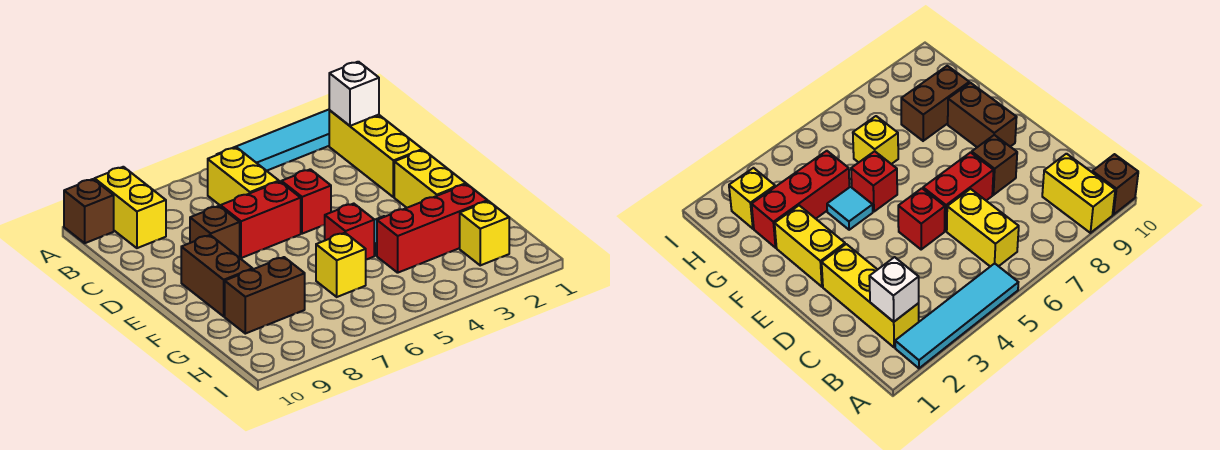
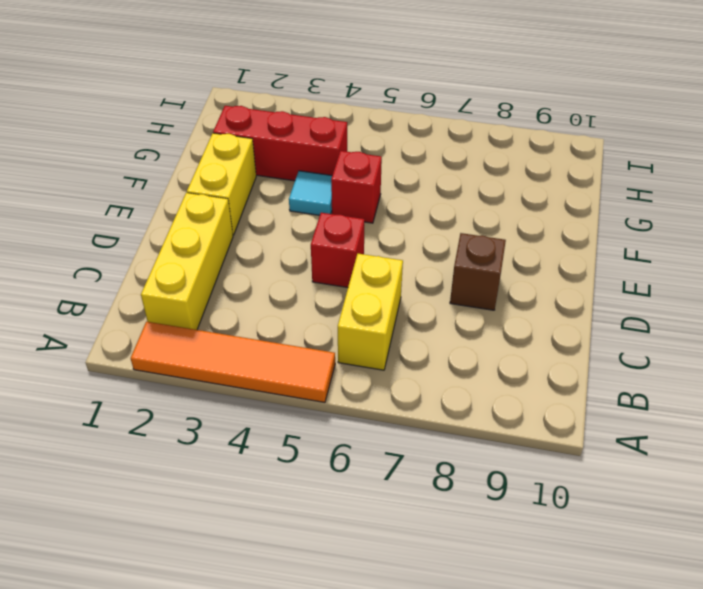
orange tile A2:A5 level 1 -> cyan tile A2:A5 level 1
none -> yellow brick A9:B9 level 1
none -> brown brick A10 level 1
none -> red brick D6:D7 level 1

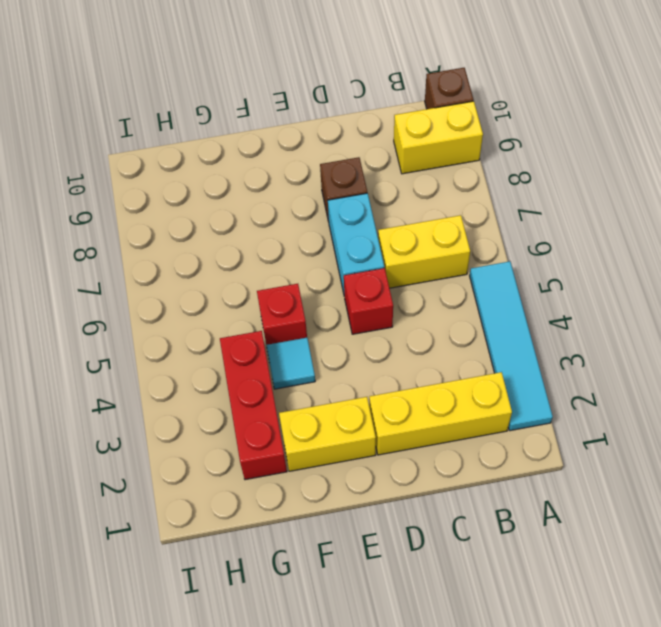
cyan brick D6:D7 level 1 -> red brick D6:D7 level 1
none -> brown brick E9:F9 level 1
none -> yellow brick G6 level 1
none -> brown brick G8:G9 level 1

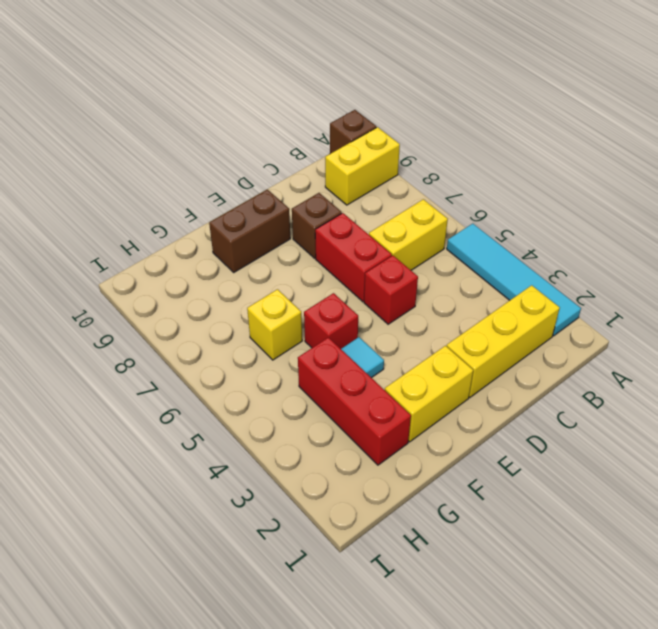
none -> brown brick G8:G9 level 1
none -> yellow brick H2 level 1
none -> white brick B2 level 2

